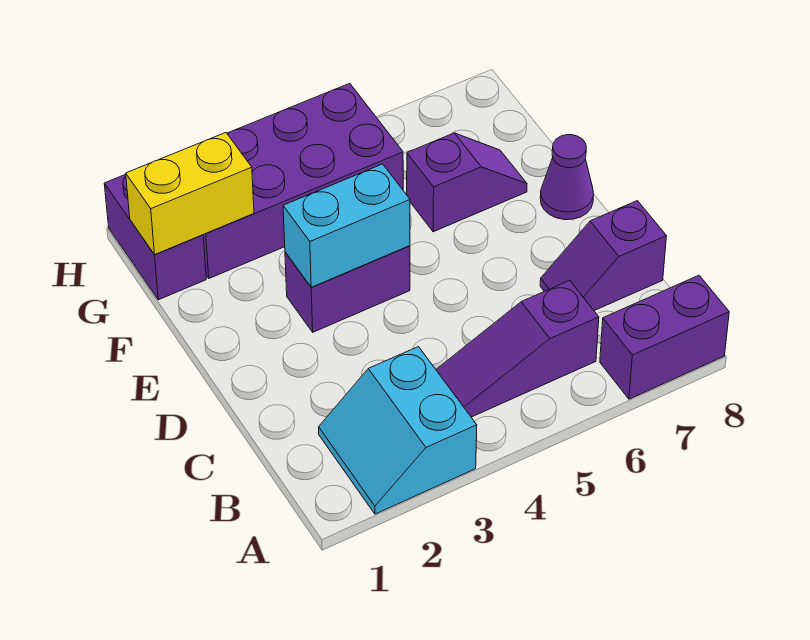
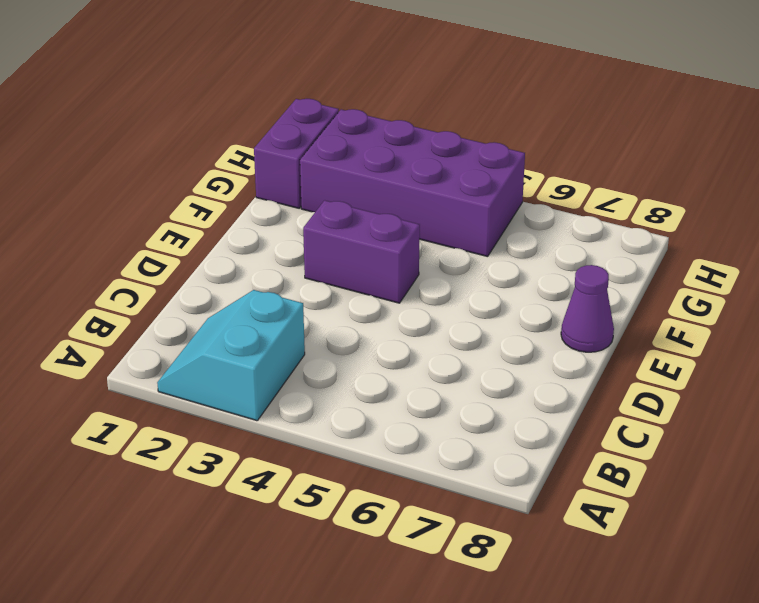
none -> purple brick A7:A8 level 1
none -> purple slope B4:B6 level 1 top 6

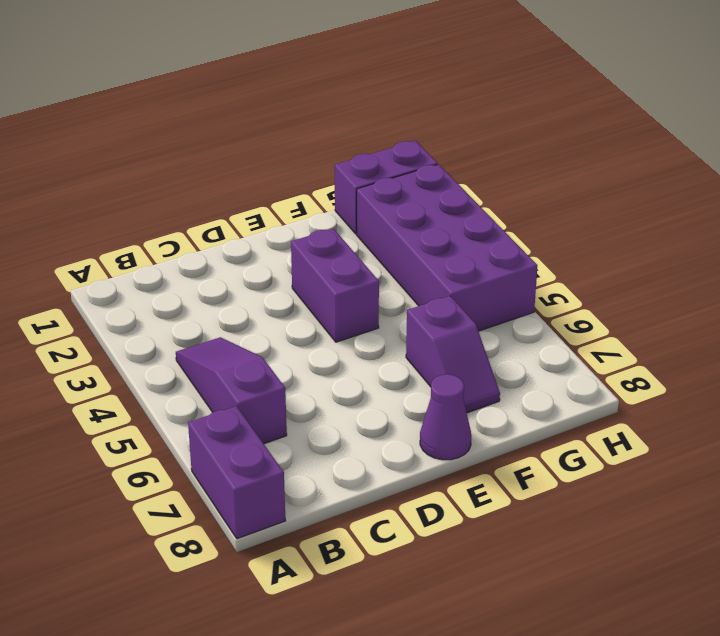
none -> cyan slope A2:B3 level 1 top 3
none -> purple slope C7:C8 level 1 top 8

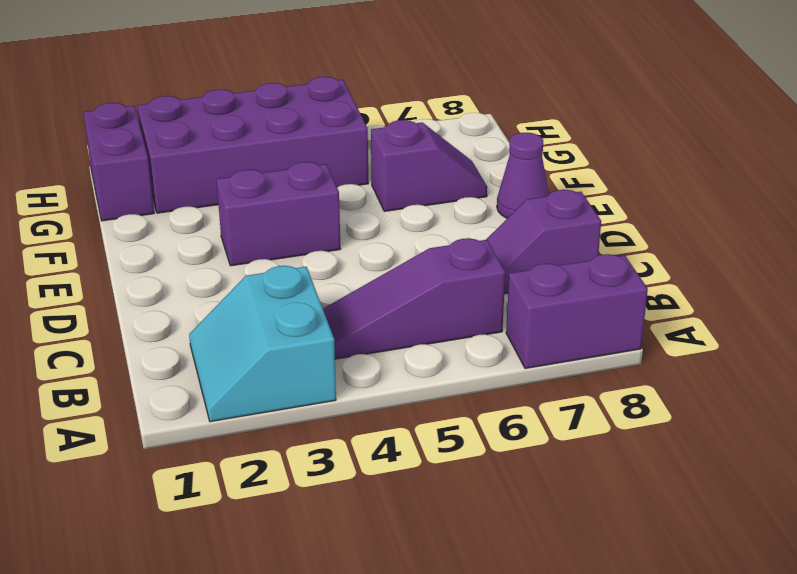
none -> cyan brick E3:E4 level 2
none -> yellow brick G1:G2 level 2

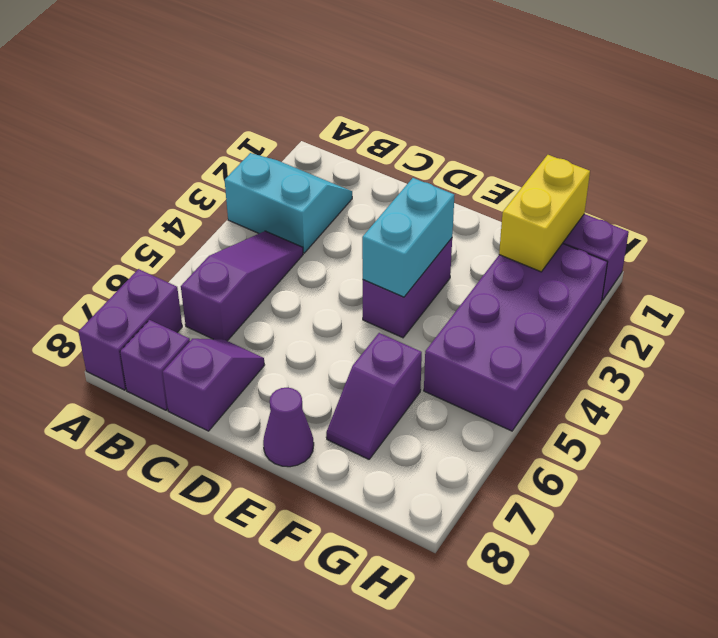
purple brick B8 level 1 -> none

